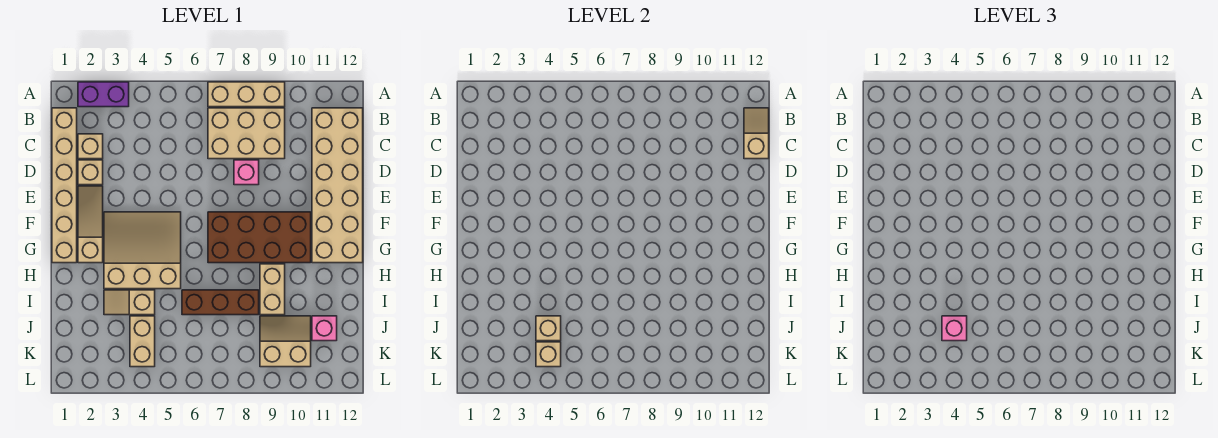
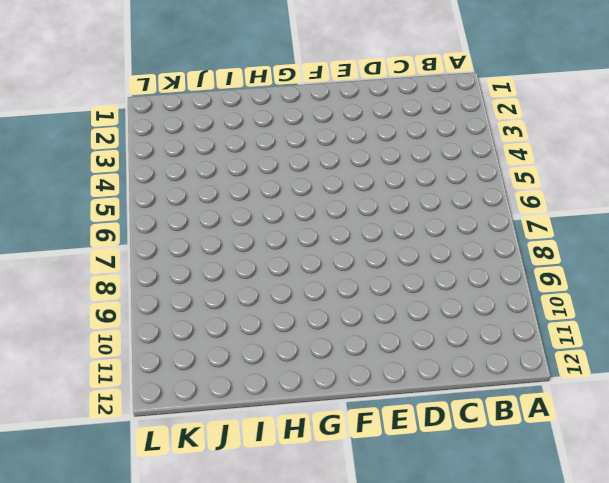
none -> purple brick A2:A3 level 1
none -> tan brick A7:A9 level 1
none -> tan brick B1:G1 level 1

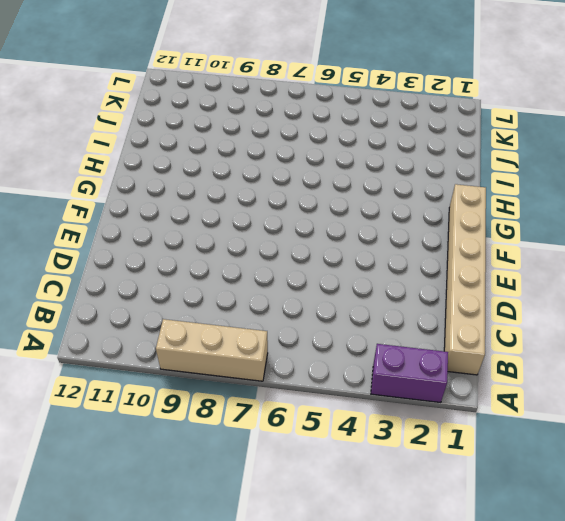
none -> tan brick B7:C9 level 1
none -> tan brick B11:G12 level 1
none -> tan brick C2 level 1

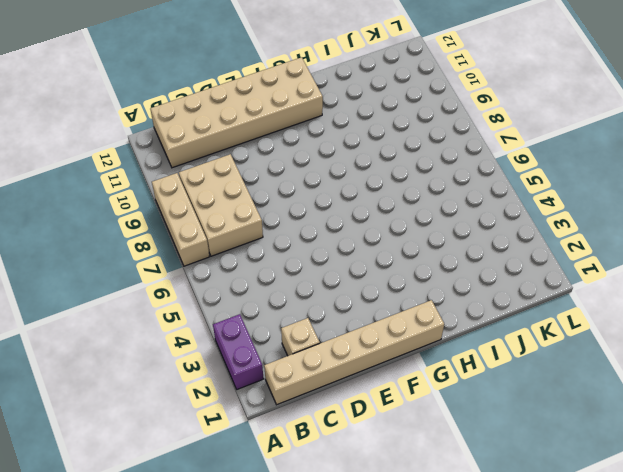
none -> tan brick D2 level 1
none -> pink brick D8 level 1
none -> tan slope E2:G2 level 1 top G

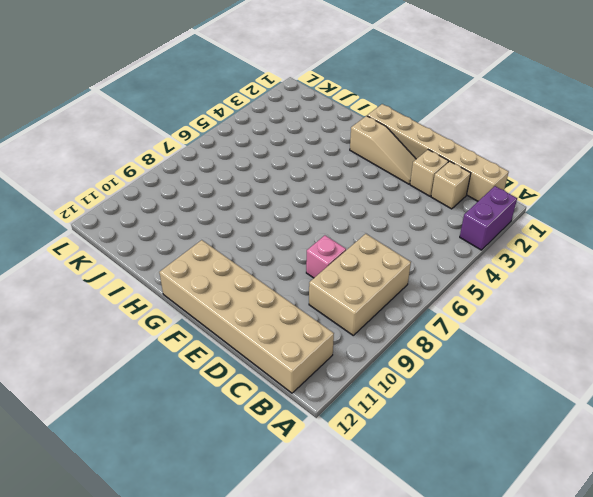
none -> tan brick A7:A9 level 1
none -> tan slope F3:H5 level 1 top H
none -> brown brick F7:G10 level 1

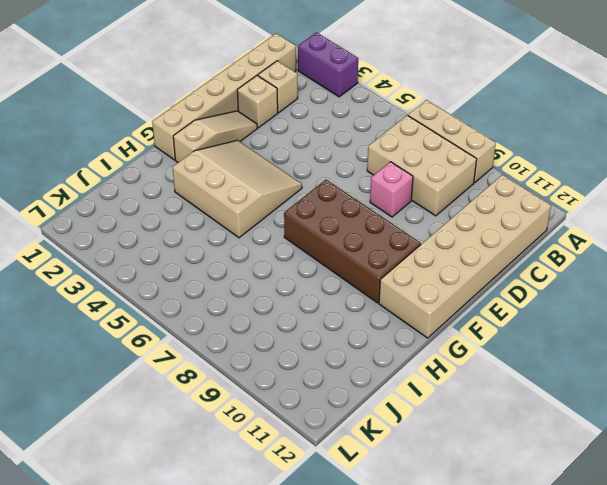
none -> tan brick H9:I9 level 1
none -> tan slope I3:I4 level 1 top 4
none -> brown brick I6:I8 level 1

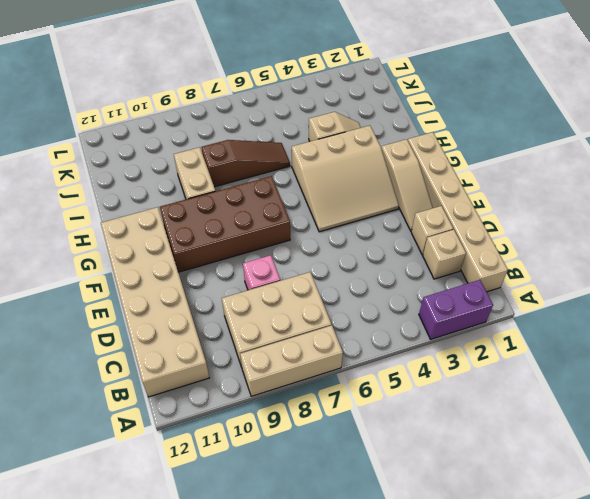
brown slope I6:I8 level 1 top 8 -> brown brick I6:I8 level 1
none -> tan brick J4:K4 level 1
none -> tan slope J9:K10 level 1 top K
none -> pink brick J11 level 1

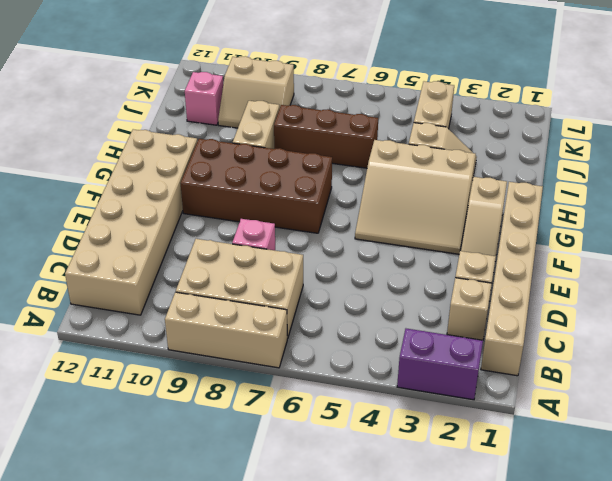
none -> tan slope B12:C12 level 2 top C
none -> tan brick J4 level 2
none -> tan brick K4 level 2

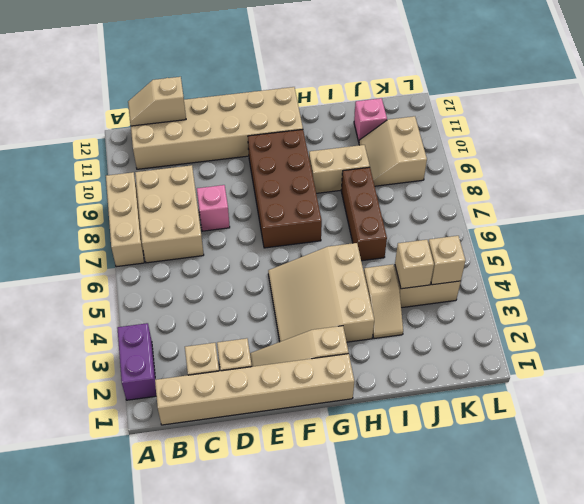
none -> pink brick J4 level 3

